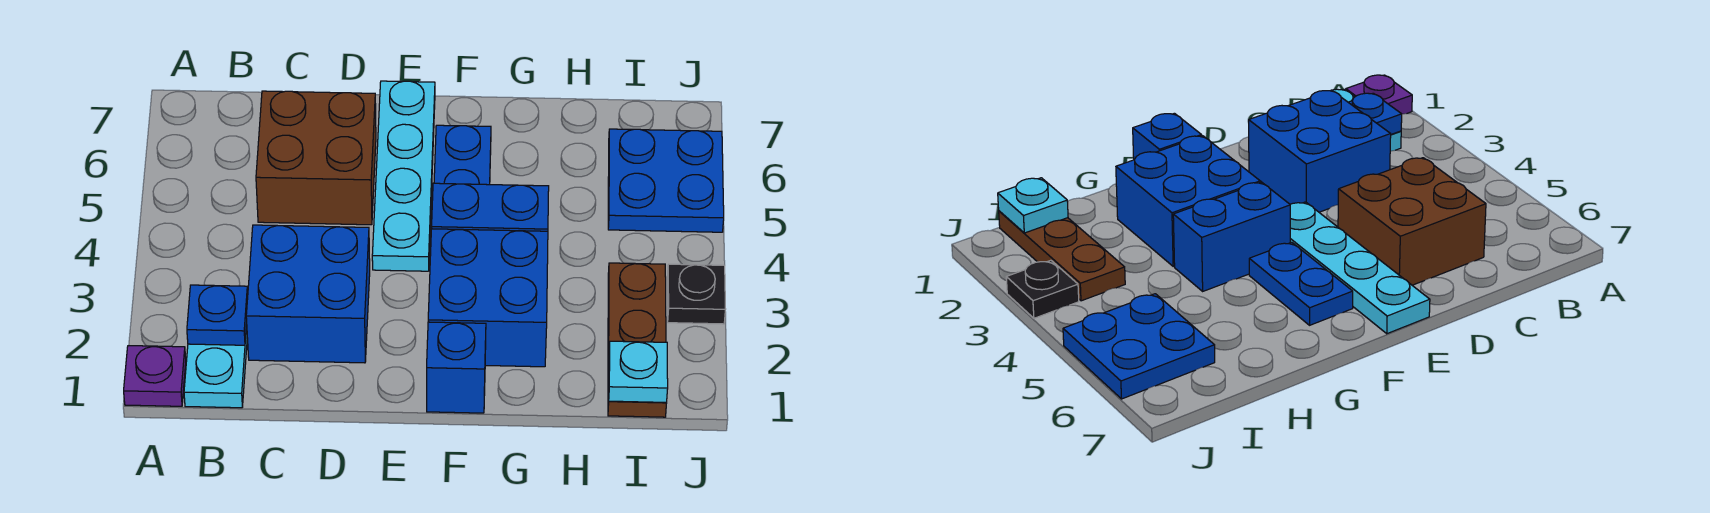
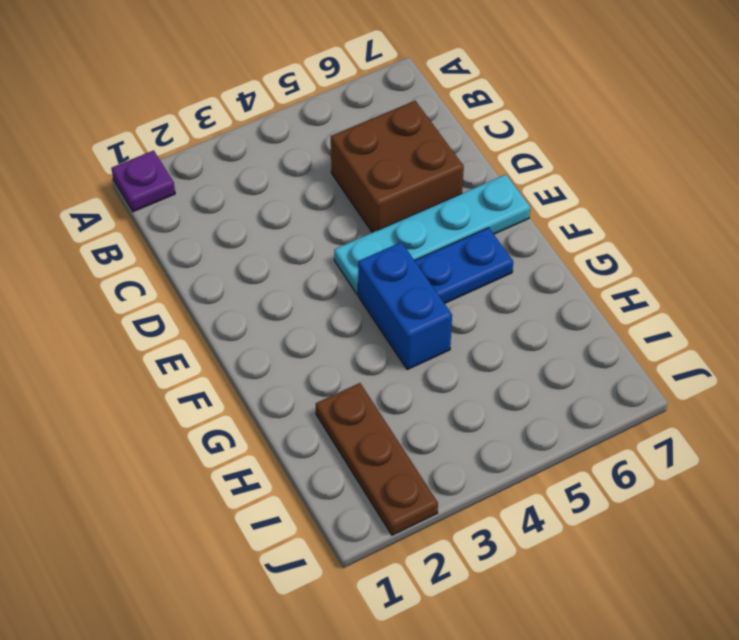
brown plate H2:J2 level 1 -> brown plate I1:I3 level 1
none -> cyan plate B1:B2 level 1
none -> blue brick C2:D3 level 1
none -> blue brick F1 level 1

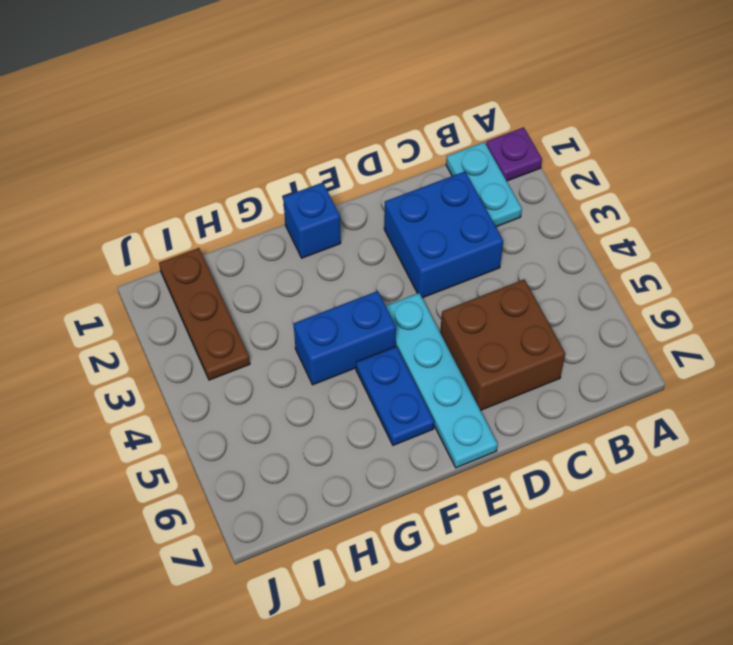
none -> blue brick F2:G3 level 1
none -> blue plate I5:J6 level 1
none -> black plate J3 level 1

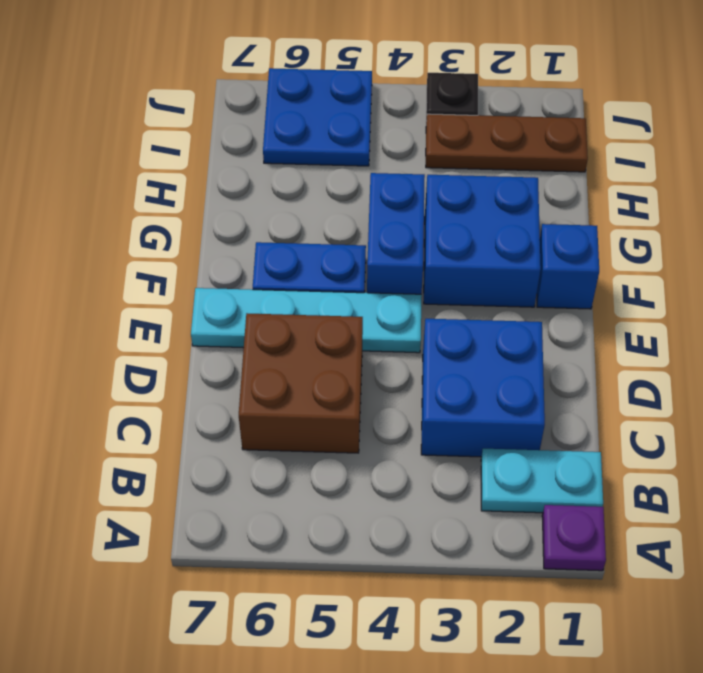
none -> blue plate B2 level 2
none -> cyan plate I1 level 2

